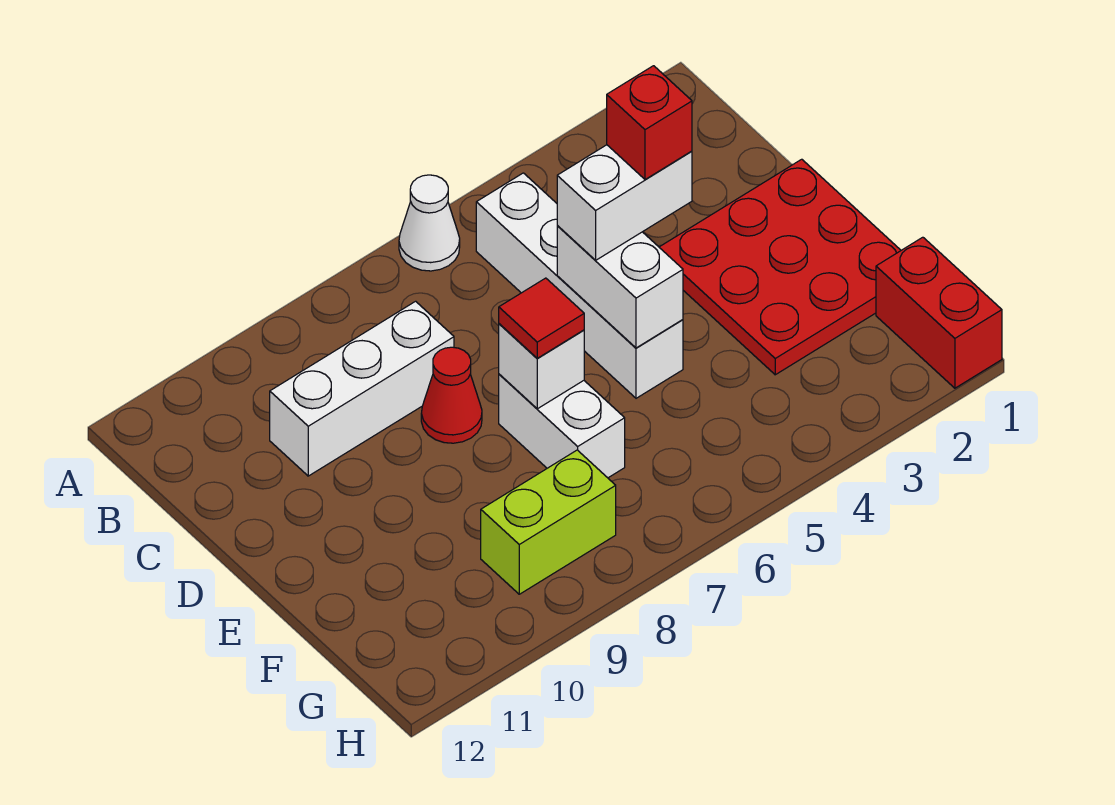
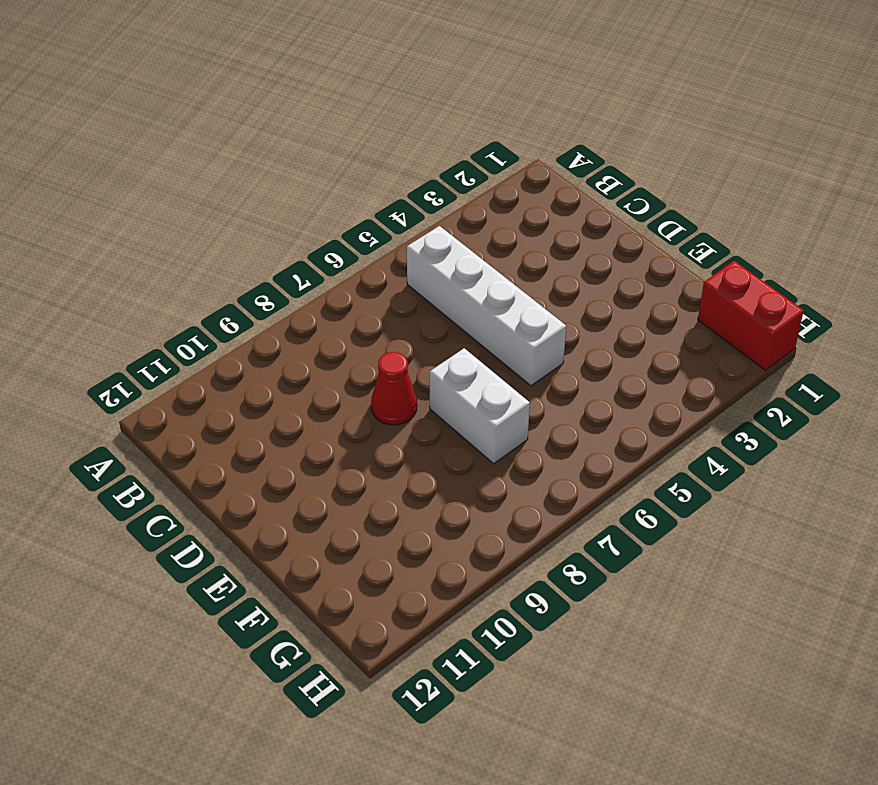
none -> white cone A6 level 1
none -> white brick C8:C10 level 1
none -> red plate D1:F3 level 1

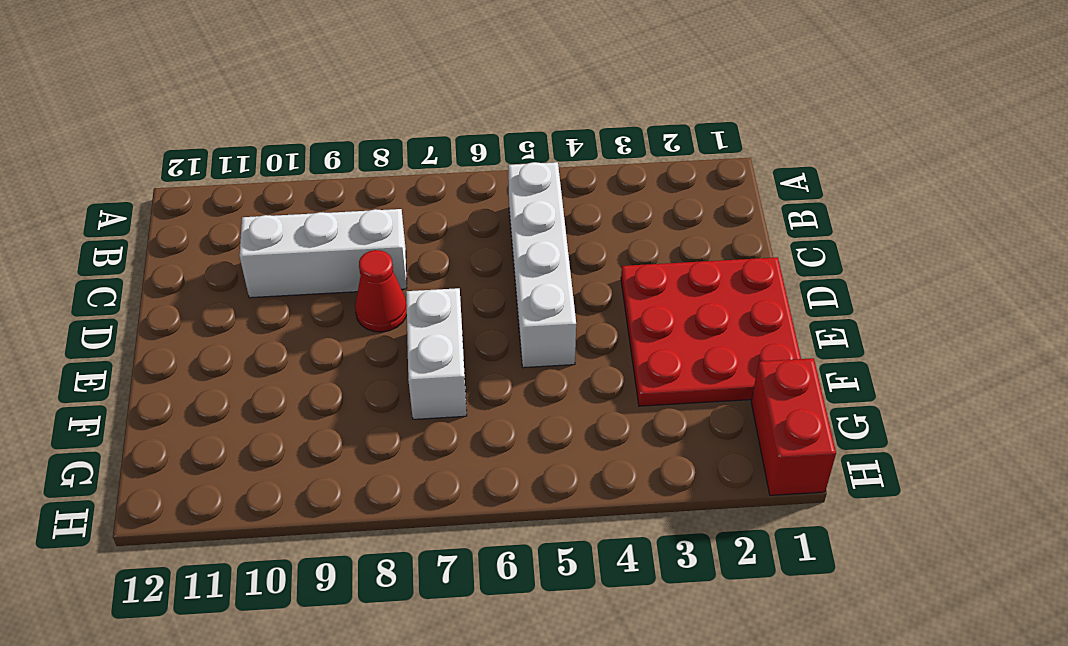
none -> white cone A6 level 1
none -> lime brick G8:G9 level 1
none -> white brick D5:E5 level 2

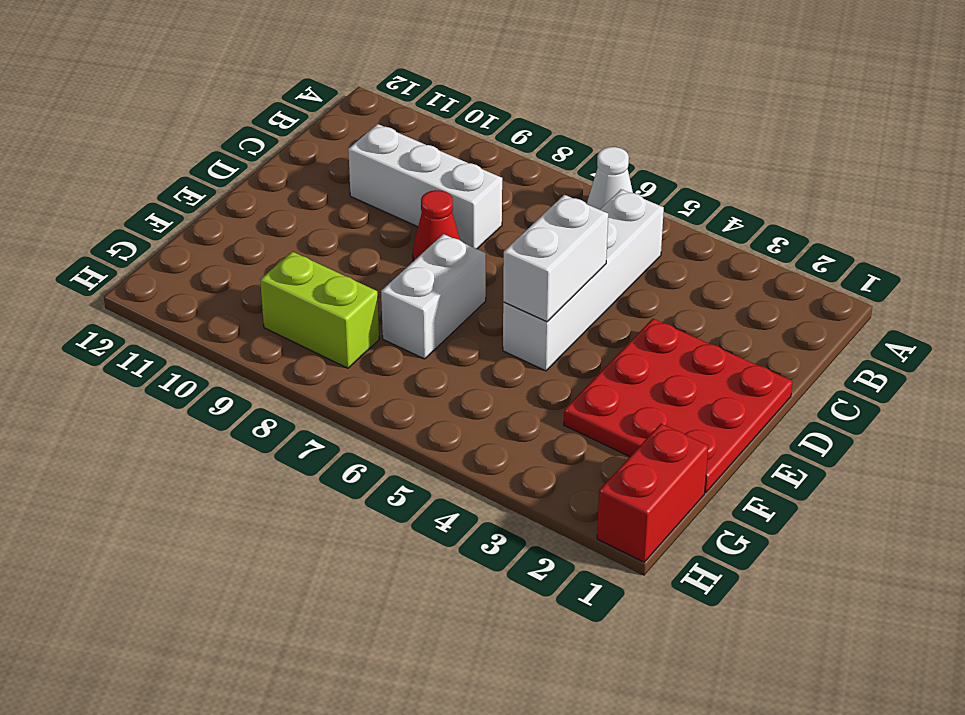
none -> white brick E7 level 2
none -> white brick D4:D5 level 3
none -> red tile E7 level 3

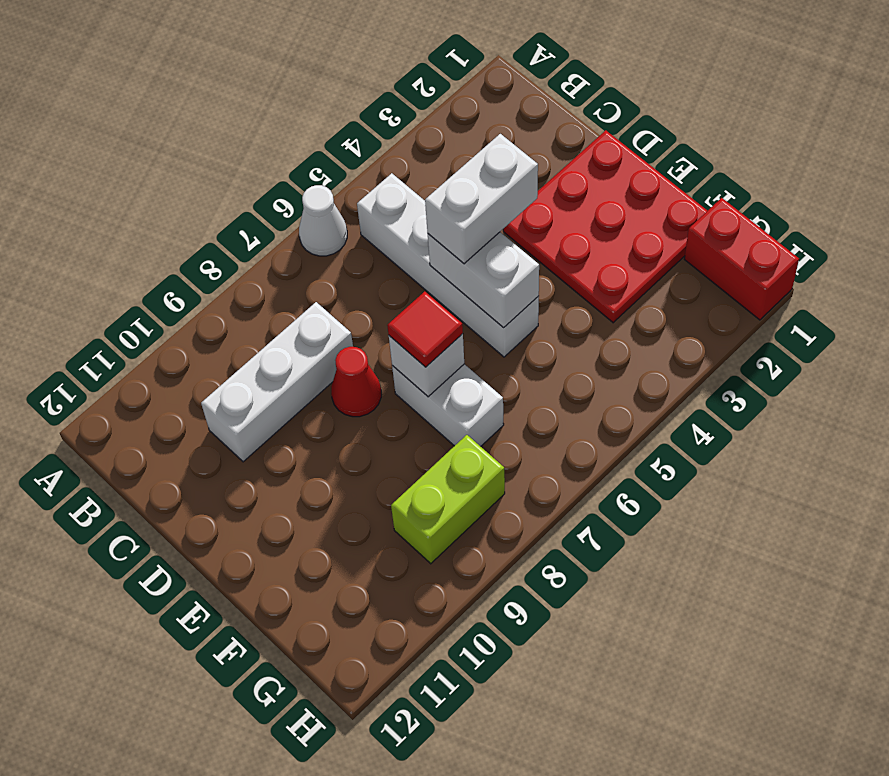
none -> red brick D4 level 4

